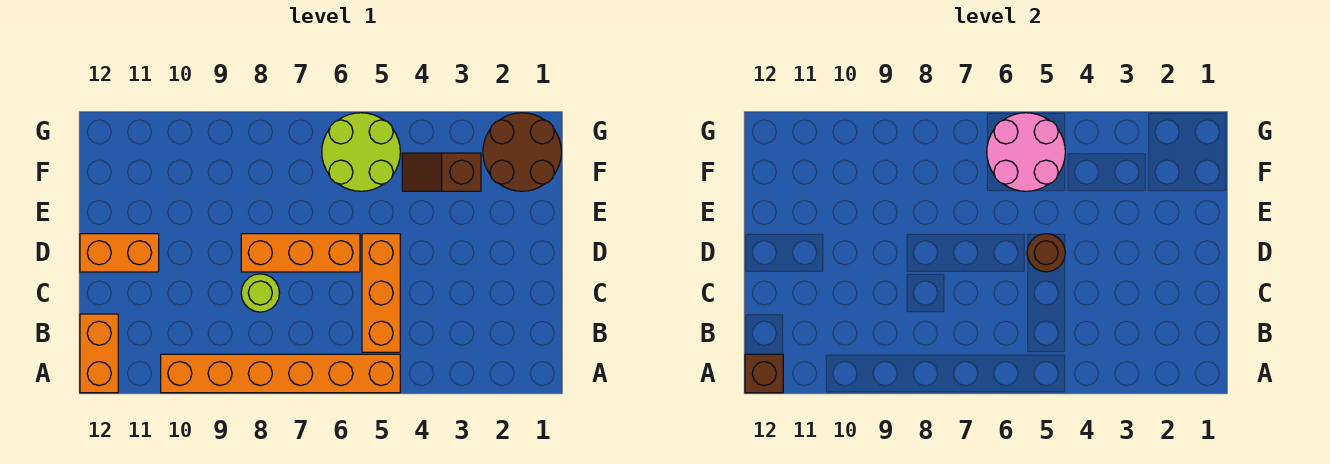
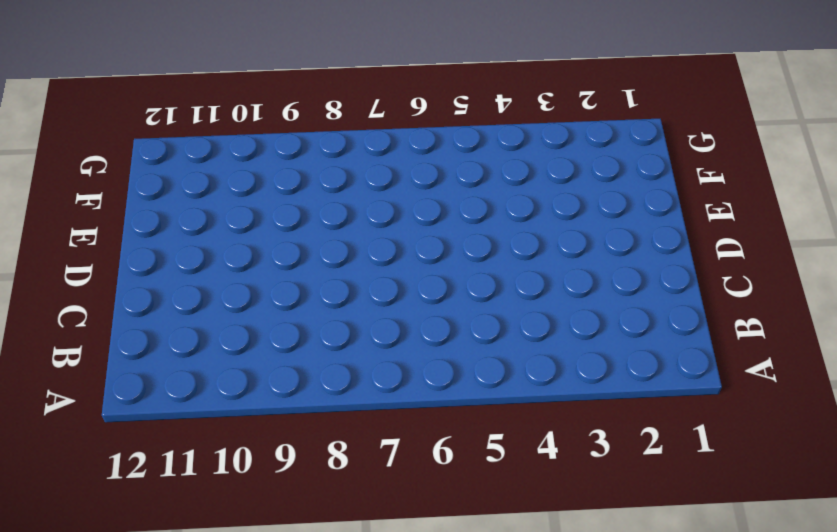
none -> orange brick A5:A10 level 1
none -> orange brick A12:B12 level 1
none -> orange brick B5:D5 level 1

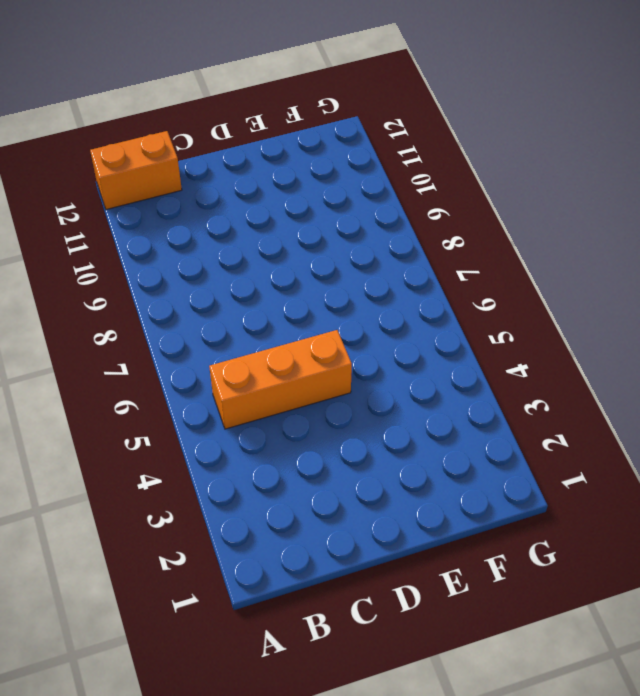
none -> orange brick A5:A10 level 1
none -> lime round brick C8 level 1
none -> orange brick D6:D8 level 1

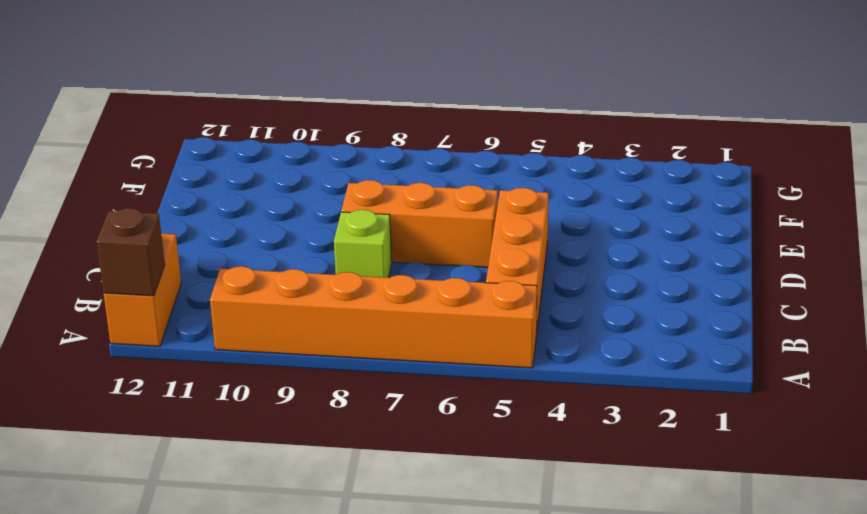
lime brick C8 level 1 -> lime round brick C8 level 1
none -> orange brick D11:D12 level 1
none -> brown round brick F1:G2 level 1
none -> brown slope F3:F4 level 1 top 3

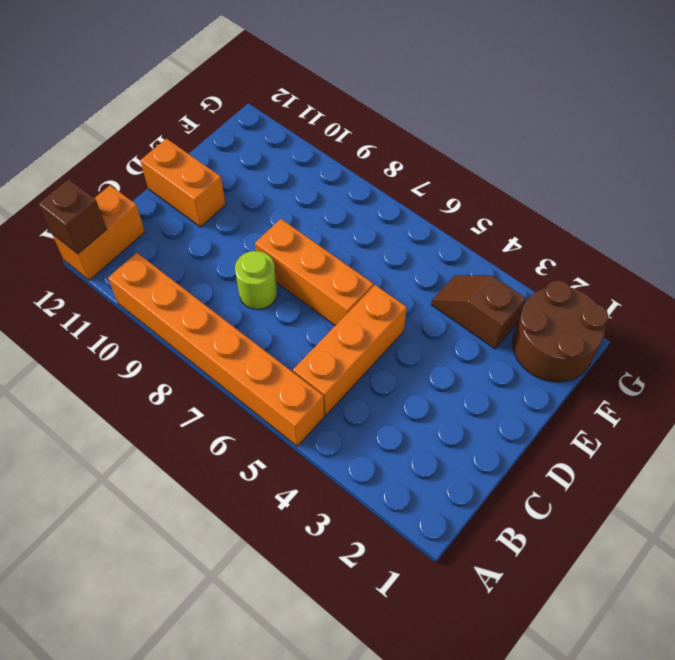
none -> lime round brick F5:G6 level 1
none -> brown round brick D5 level 2
none -> pink round brick F5:G6 level 2

